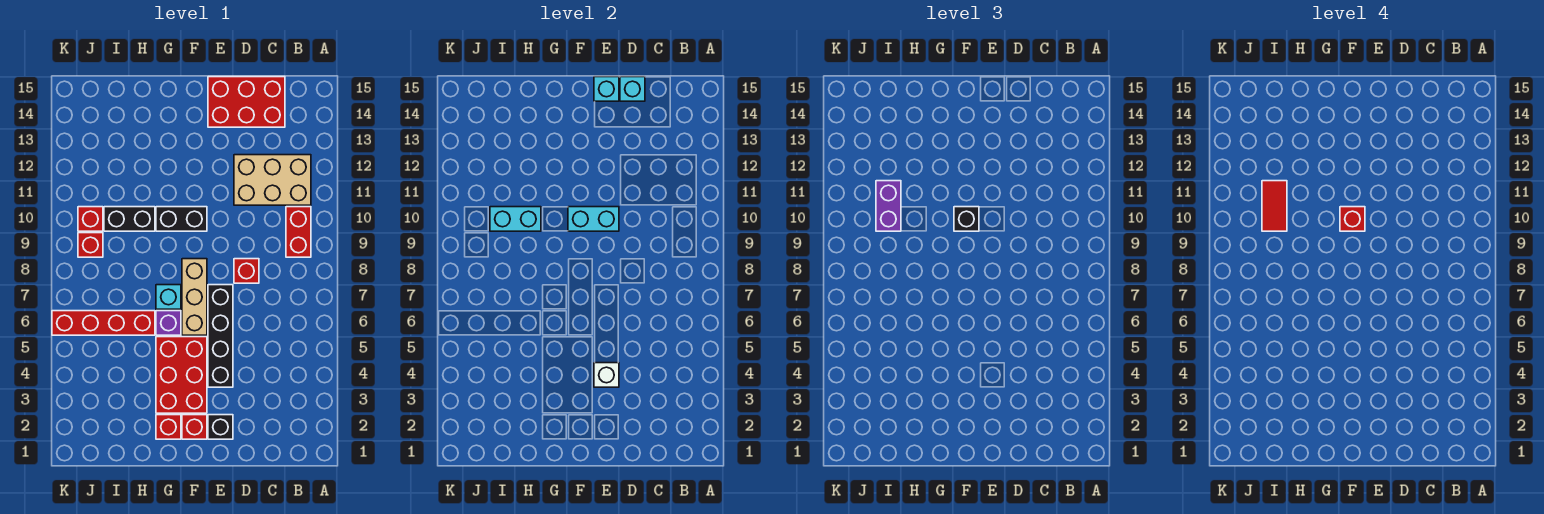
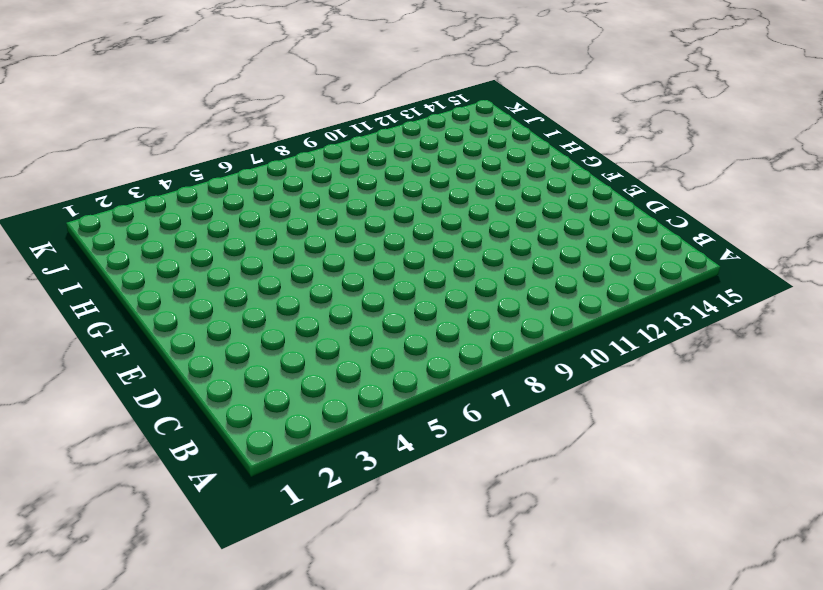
none -> red brick B9:B10 level 1
none -> tan brick B11:D12 level 1
none -> red brick C14:E15 level 1

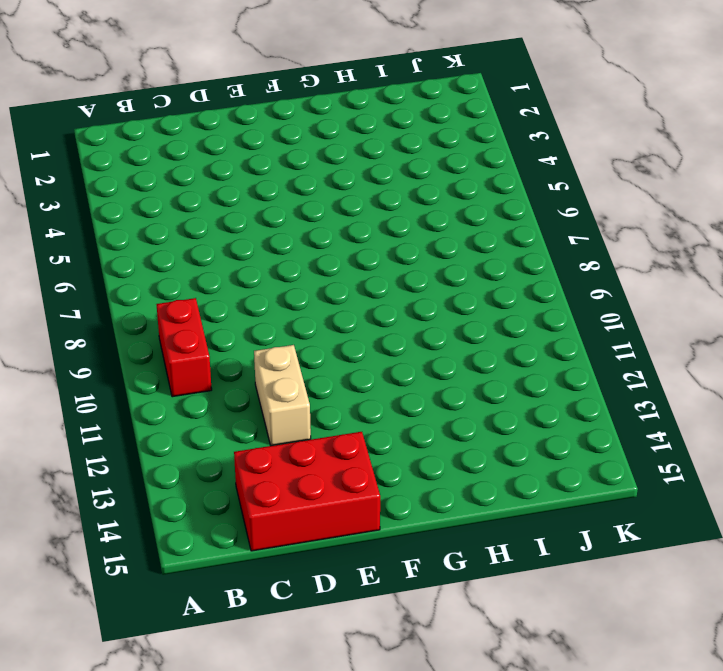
tan brick D11:D12 level 1 -> tan brick B11:D12 level 1
none -> red brick D8 level 1
none -> black brick E2 level 1
none -> black brick E4:E7 level 1

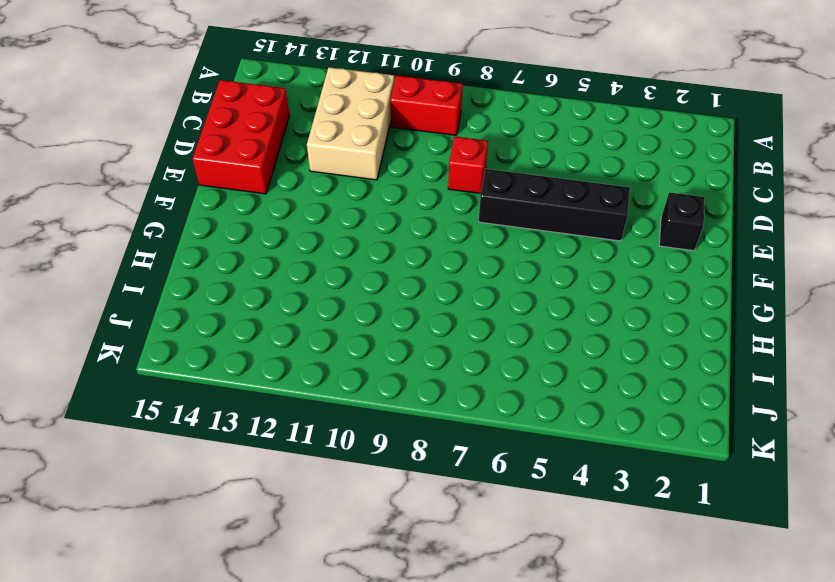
none -> red brick F2 level 1
none -> red brick F3:G5 level 1
none -> tan brick F6:F8 level 1

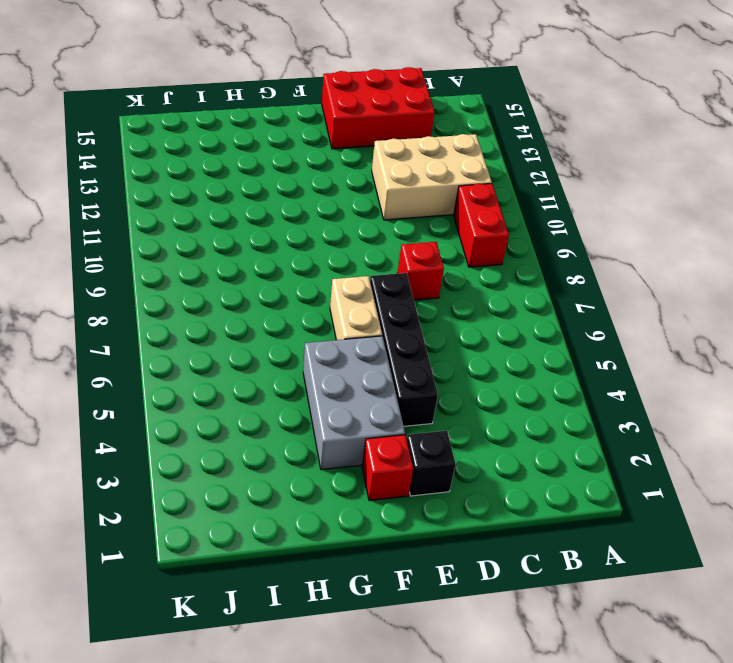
grey brick F3:G5 level 1 -> red brick F3:G5 level 1
tan brick F6:F7 level 1 -> tan brick F6:F8 level 1
none -> black brick F10:G10 level 1
none -> red brick G2 level 1
none -> purple brick G6 level 1

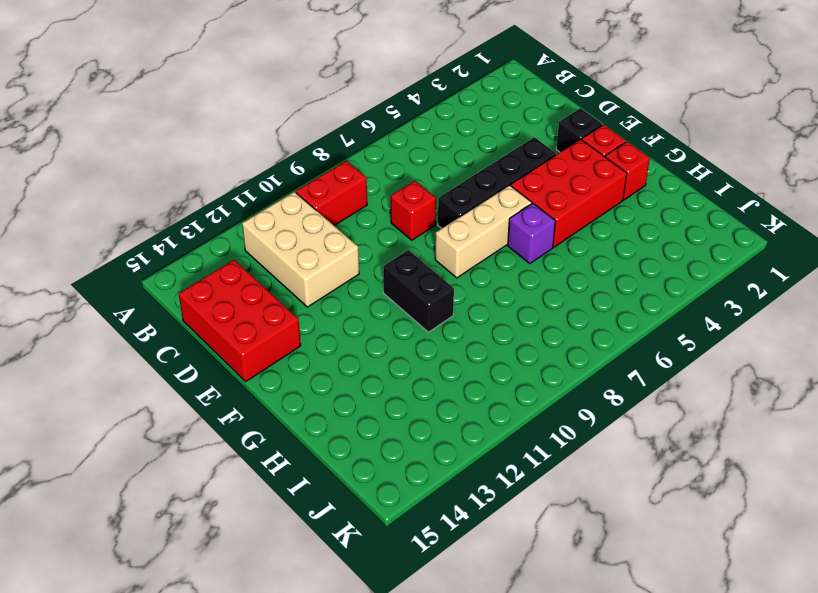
none -> cyan brick G7 level 1
none -> red brick H6:K6 level 1
none -> black brick H10:I10 level 1

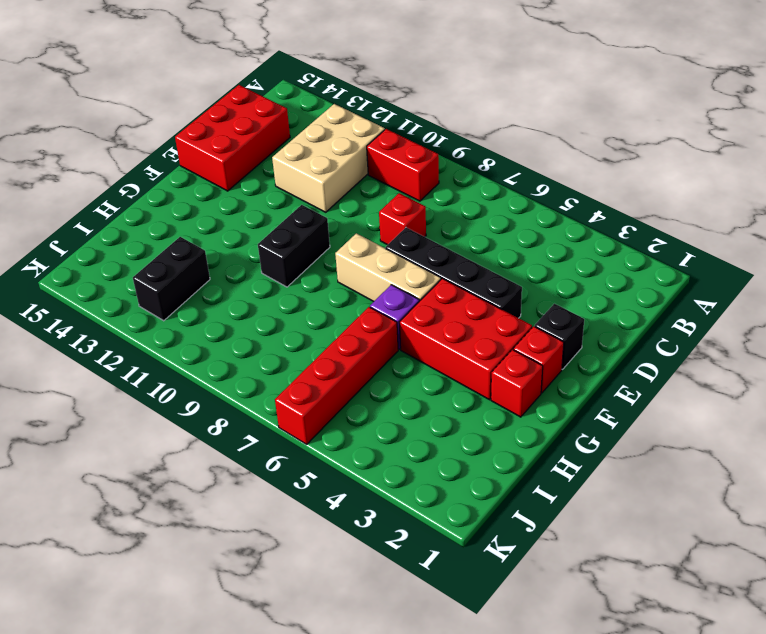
black brick I12:J12 level 1 -> black brick H10:I10 level 1
none -> cyan brick G7 level 1
none -> red brick J9 level 1
none -> red brick J10 level 1

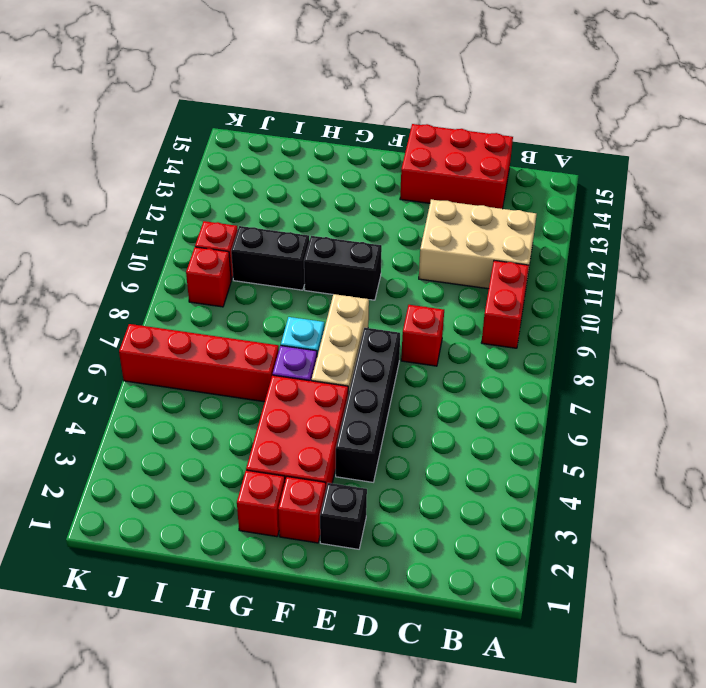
none -> cyan brick D15 level 2
none -> white brick E4 level 2
none -> cyan brick E10:F10 level 2

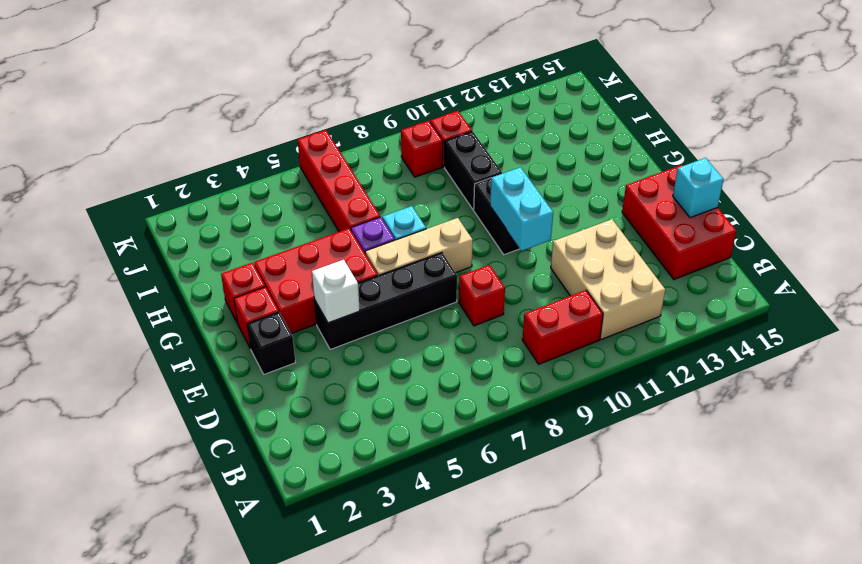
none -> cyan brick E15 level 2
none -> cyan brick H10:I10 level 2
none -> black brick F10 level 3

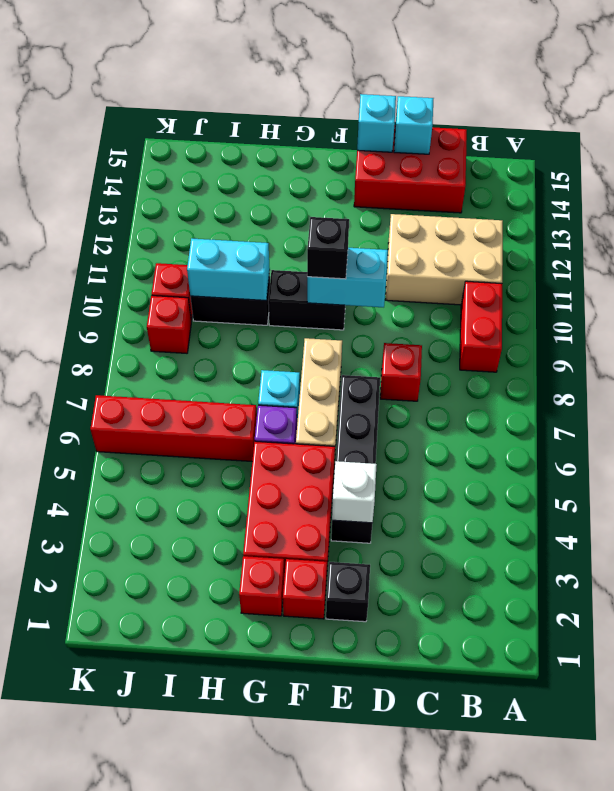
none -> purple brick I10:I11 level 3
none -> red brick F10 level 4
none -> red tile I10:I11 level 4

